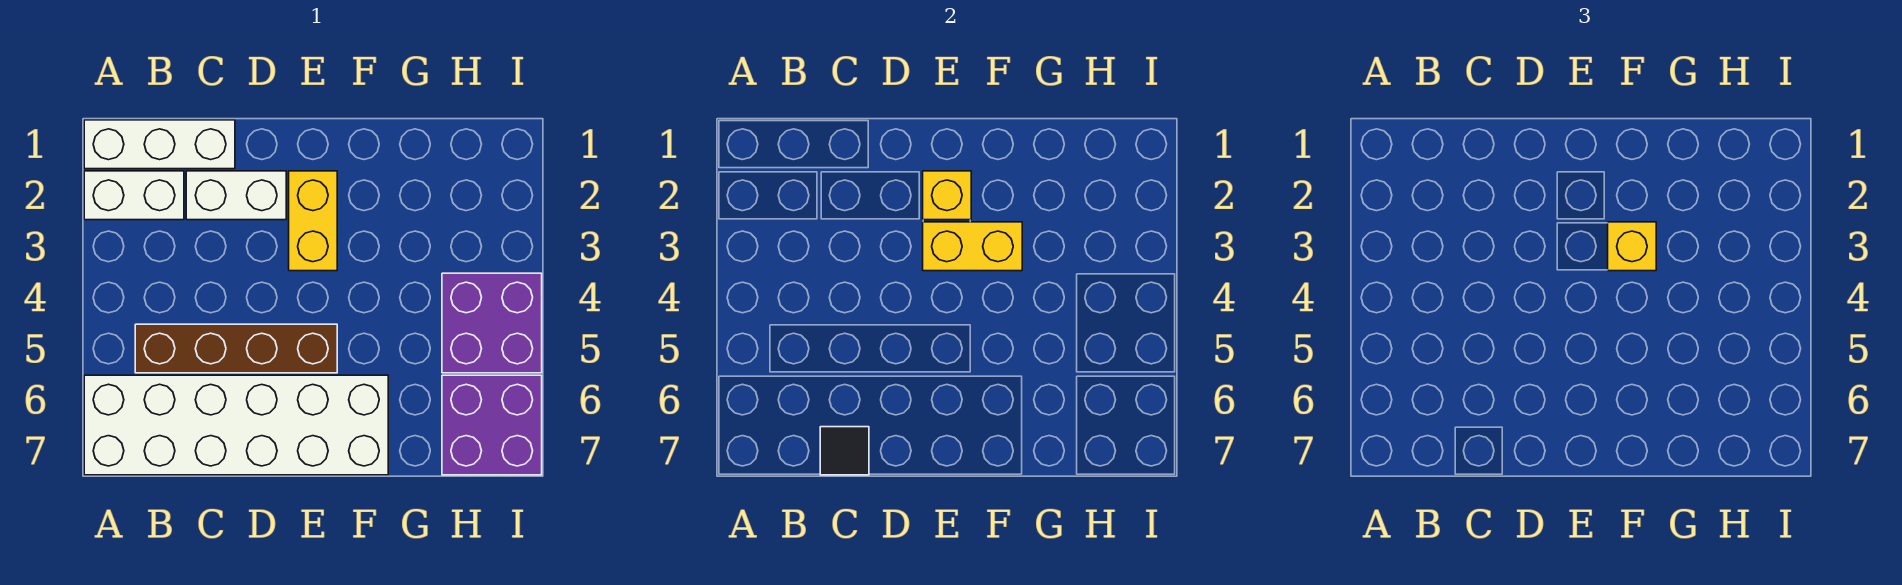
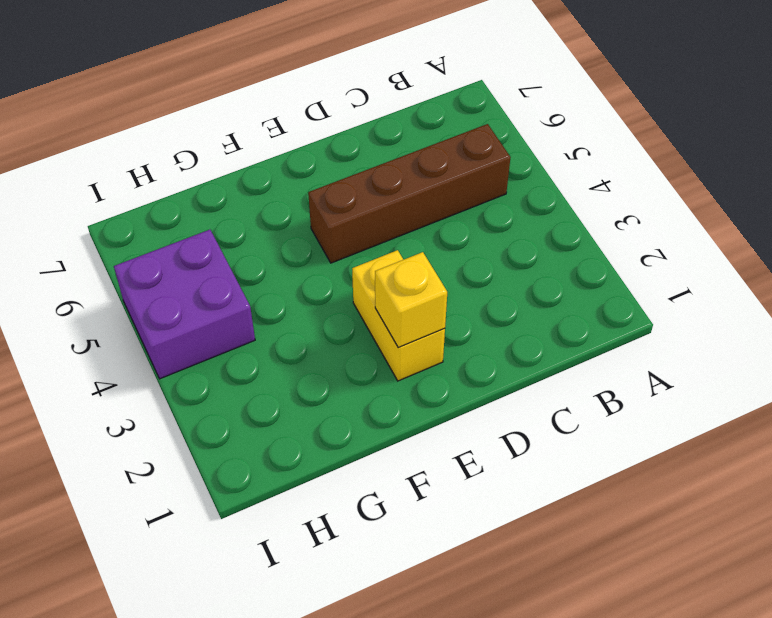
none -> white brick A1:C1 level 1
none -> white brick A2:B2 level 1
none -> white brick A6:F7 level 1

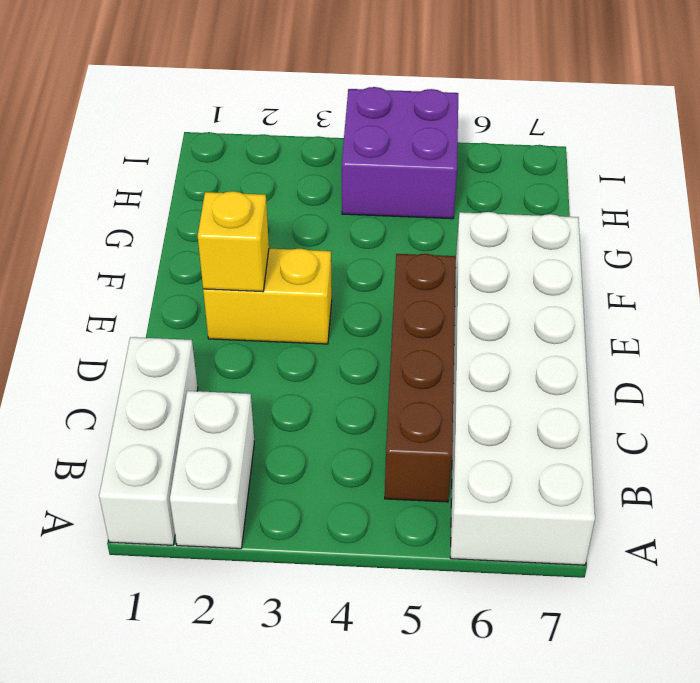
none -> white brick C2:D2 level 1
none -> purple brick H6:I7 level 1
none -> black tile C7 level 2

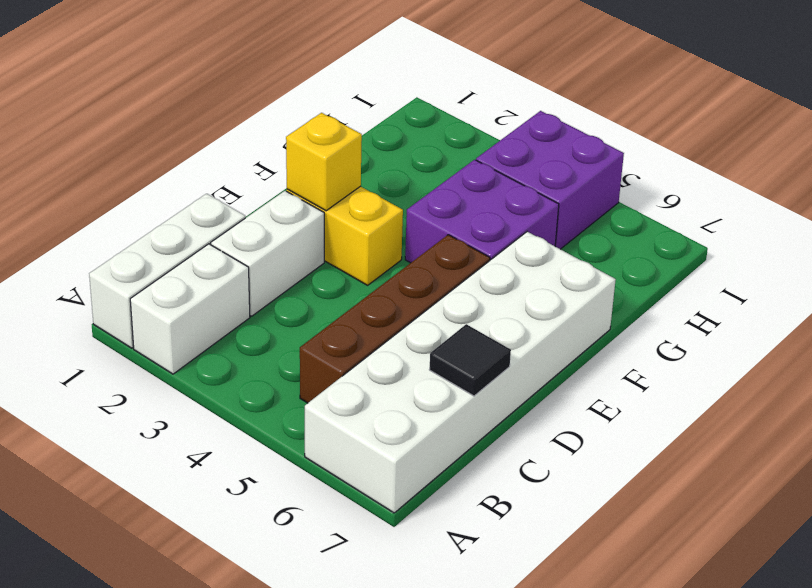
purple brick F4:G5 level 1 -> purple brick H6:I7 level 1
none -> yellow brick E3:F3 level 2
none -> yellow brick F3 level 3

